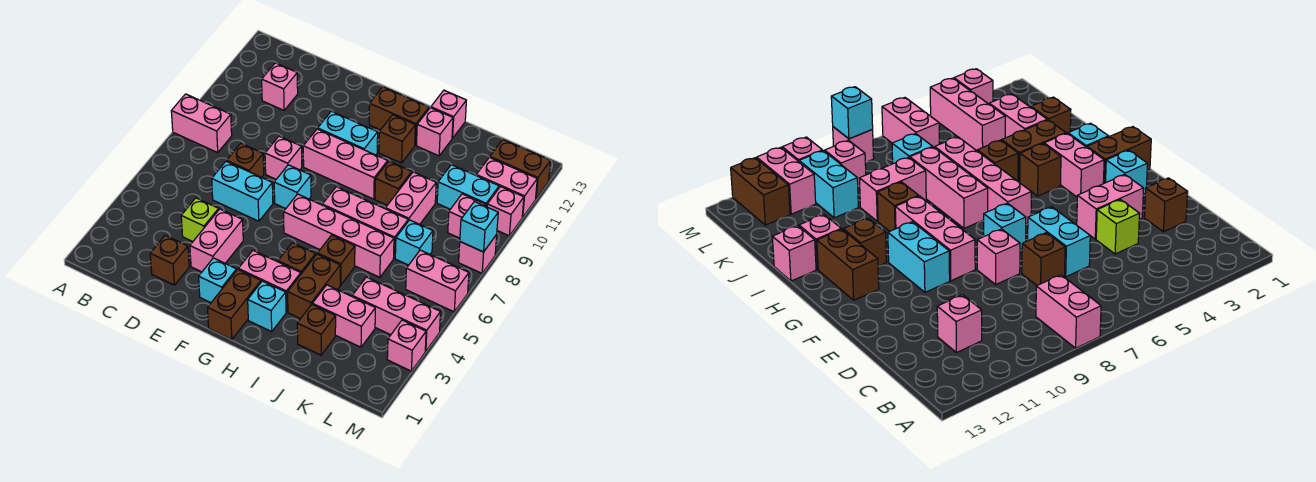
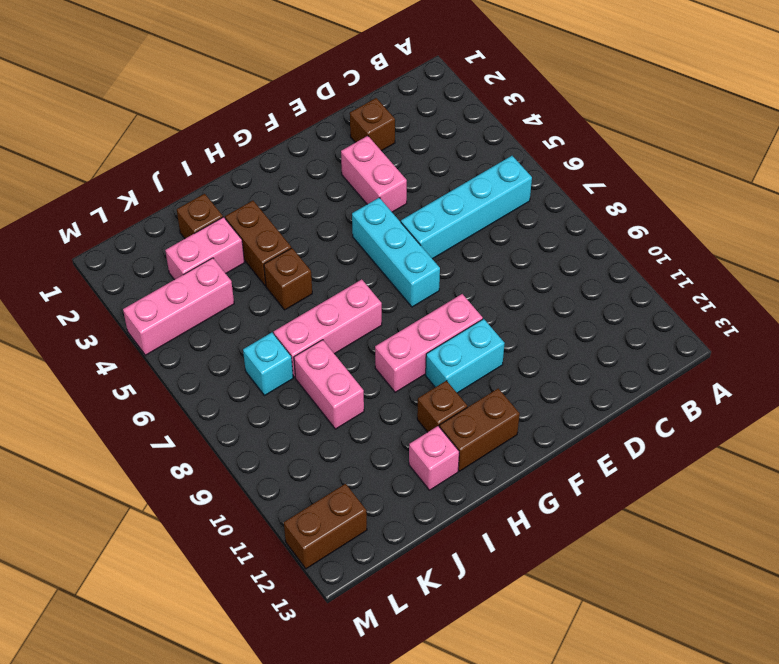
cyan brick B6:E6 level 1 -> cyan brick D6:E6 level 1
cyan brick F5:F7 level 1 -> cyan brick F7 level 1
none -> pink brick A8:B8 level 1
none -> pink brick C11 level 1
none -> lime brick D4 level 1
none -> brown brick D7 level 1

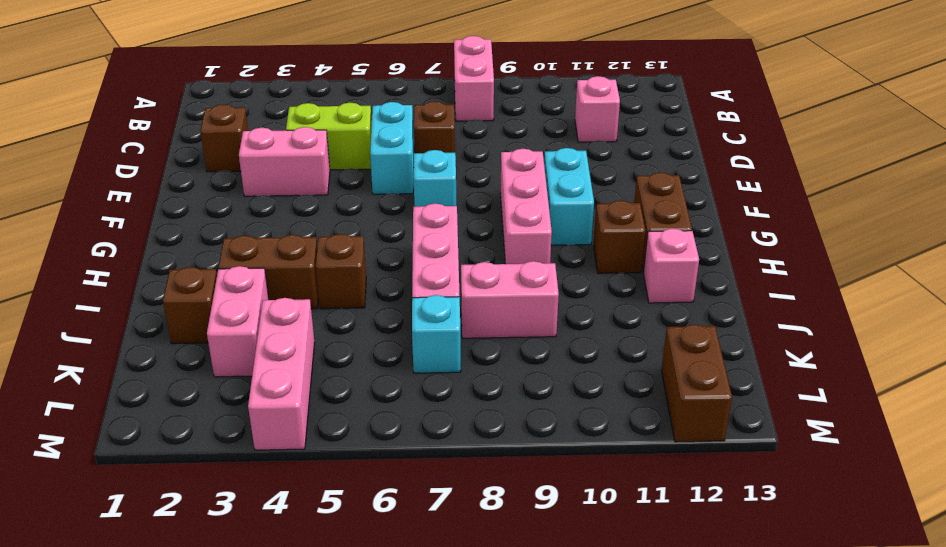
lime brick D4:D5 level 1 -> lime brick D4 level 1
none -> pink brick E8 level 1
none -> cyan brick F2 level 1
none -> brown brick G1:G2 level 1
none -> pink brick G3:H3 level 1

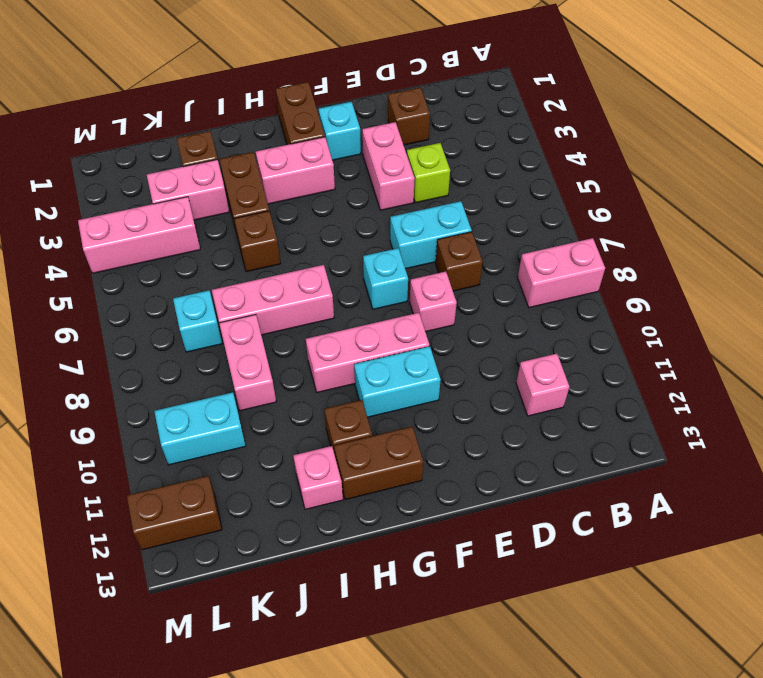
none -> pink brick G6:J6 level 1
none -> cyan brick H2 level 1
none -> brown brick H4 level 1
none -> brown brick I9 level 1

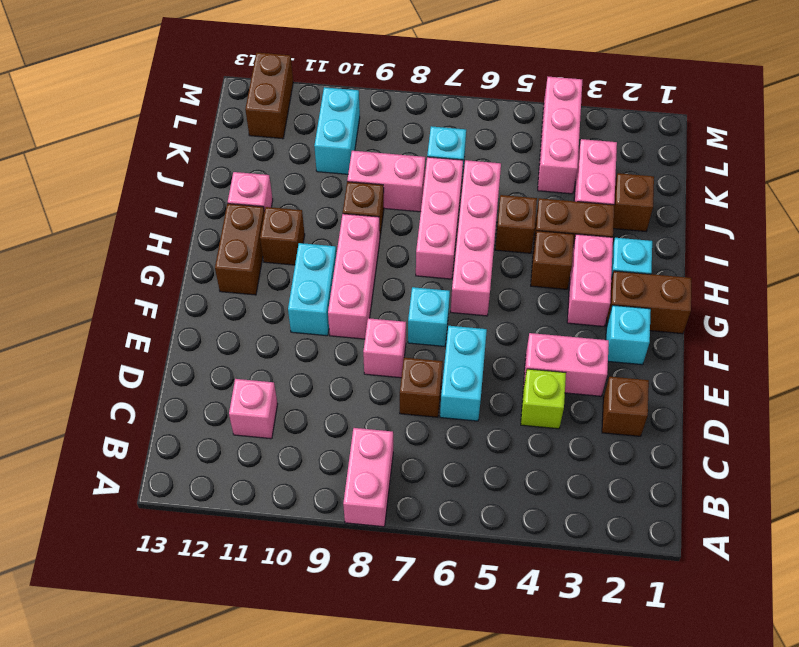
none -> pink brick I13 level 1
none -> pink brick L6:M6 level 1
none -> pink brick L9 level 1
none -> pink brick L11:M11 level 1

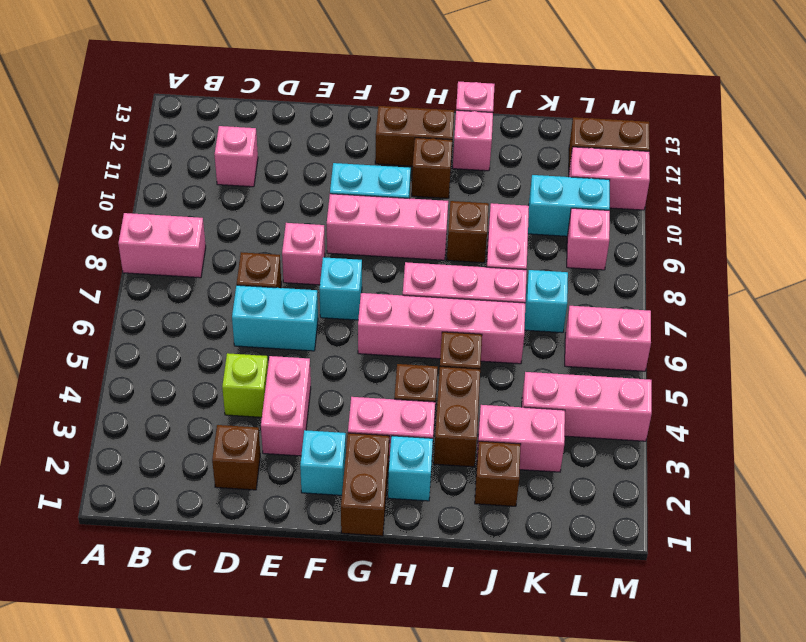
none -> pink brick M3 level 1
none -> pink brick M8 level 1
none -> pink brick M10 level 1
none -> cyan brick M8 level 2

